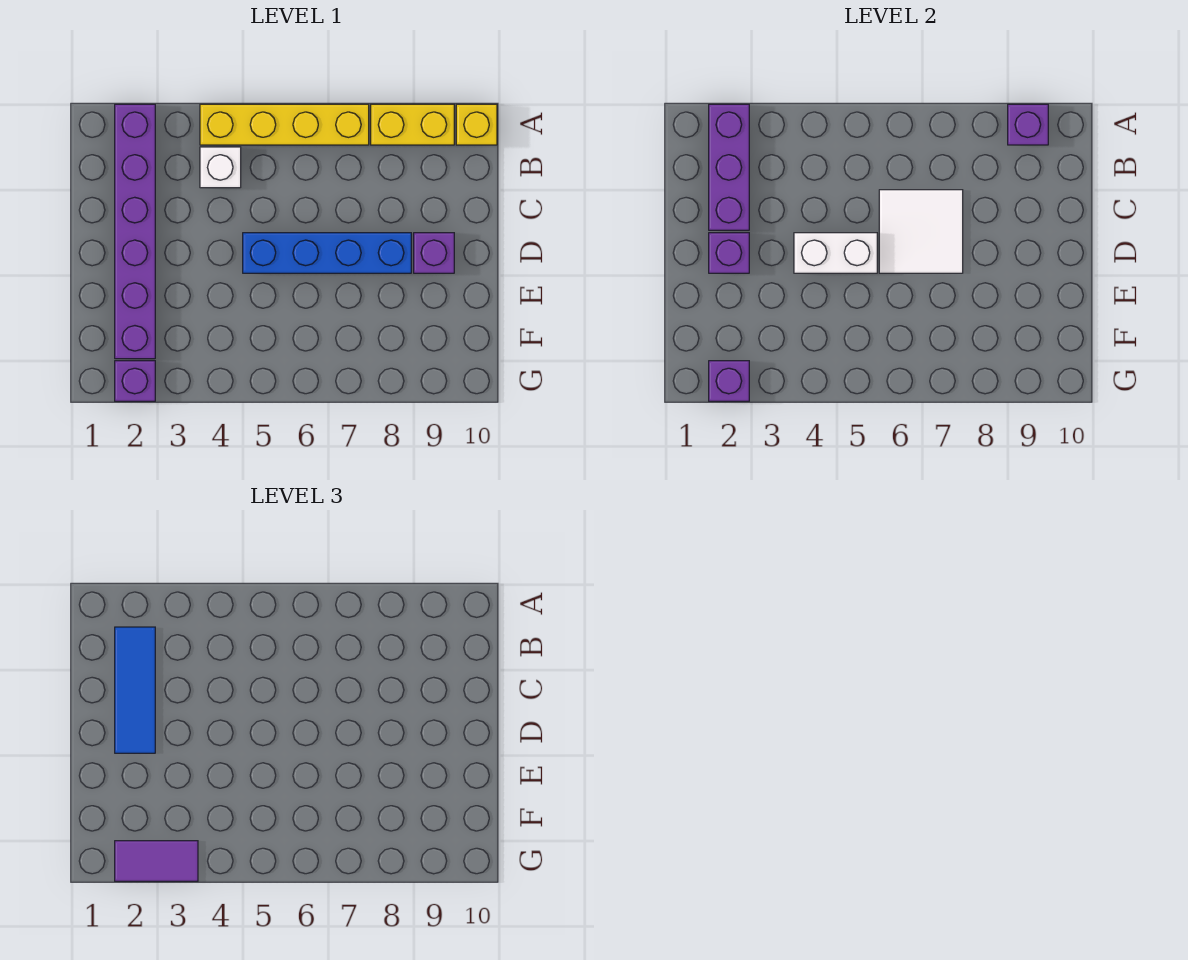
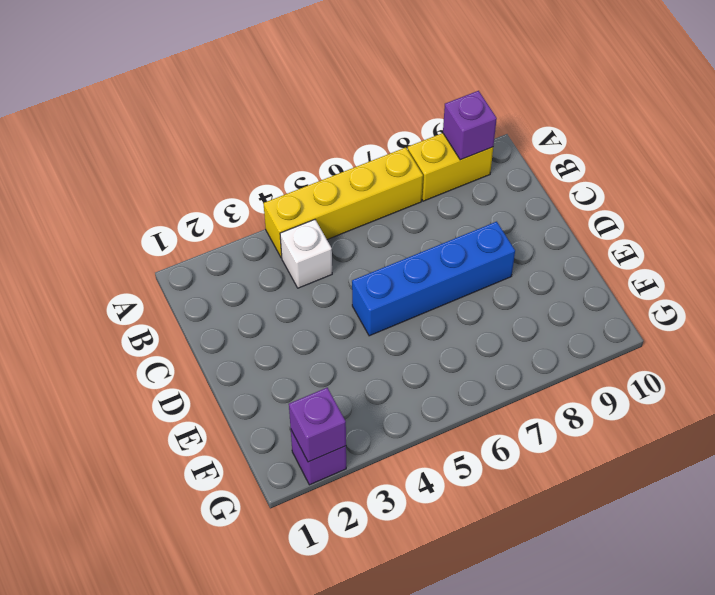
none -> purple brick A2:F2 level 1
none -> yellow brick A10 level 1
none -> purple brick D9 level 1

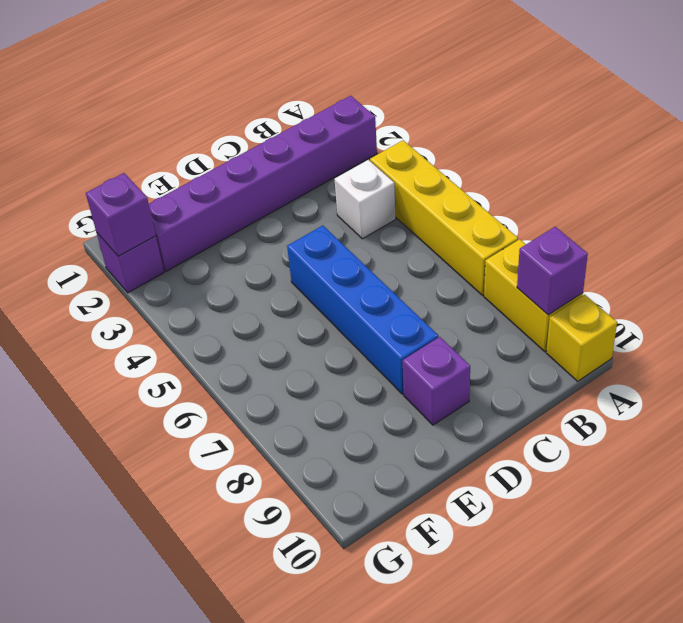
none -> purple brick A2:C2 level 2
none -> white tile C6:D7 level 2
none -> purple brick D2 level 2

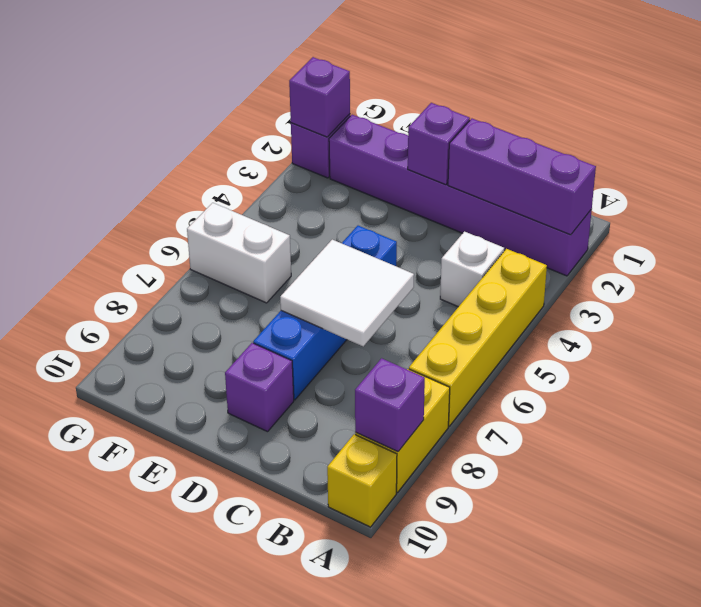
white brick F6:G6 level 1 -> white brick D4:D5 level 2
none -> blue tile B2:D2 level 3
none -> purple tile G2:G3 level 3

